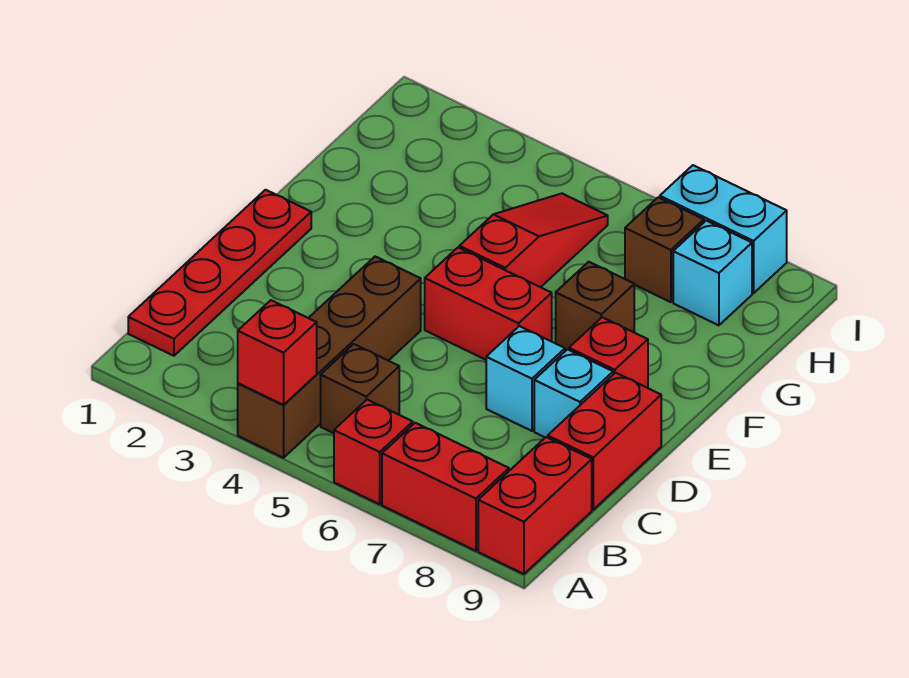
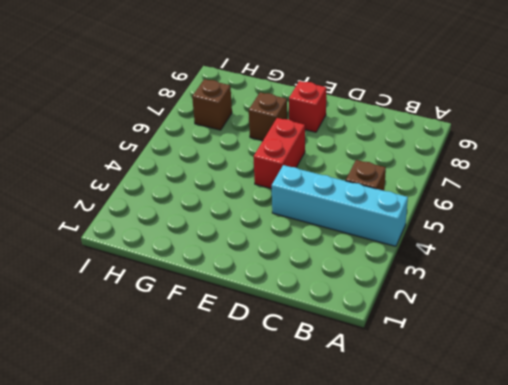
cyan brick A4:D4 level 1 -> brown brick A4:D4 level 1
none -> red brick A6 level 1
none -> red brick A7:A8 level 1
none -> red brick A9:B9 level 1

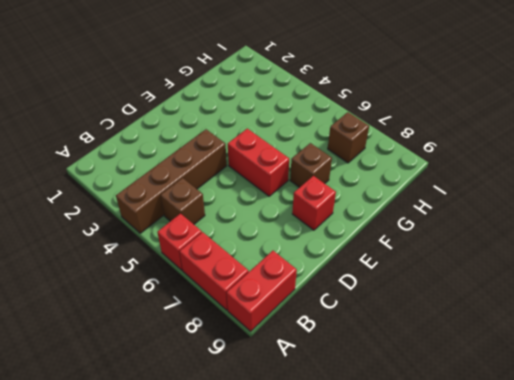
none -> red plate B1:E1 level 1
none -> red brick C9:D9 level 1
none -> cyan brick D7 level 1

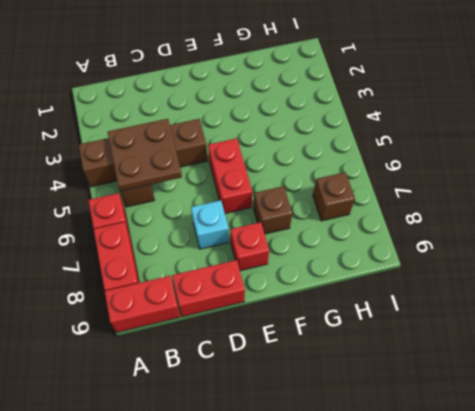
brown plate B4:C5 level 2 -> none
none -> red plate B1:E1 level 1
none -> cyan brick D8 level 1
none -> red slope F5:H5 level 1 top F

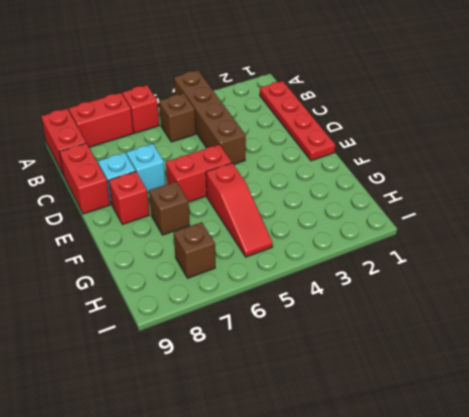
none -> cyan brick H8 level 1
none -> cyan brick I7:I8 level 1
none -> red brick A4 level 2

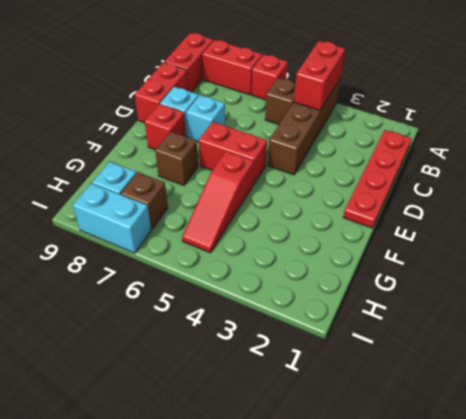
red brick A4:B4 level 2 -> red brick A4 level 2

